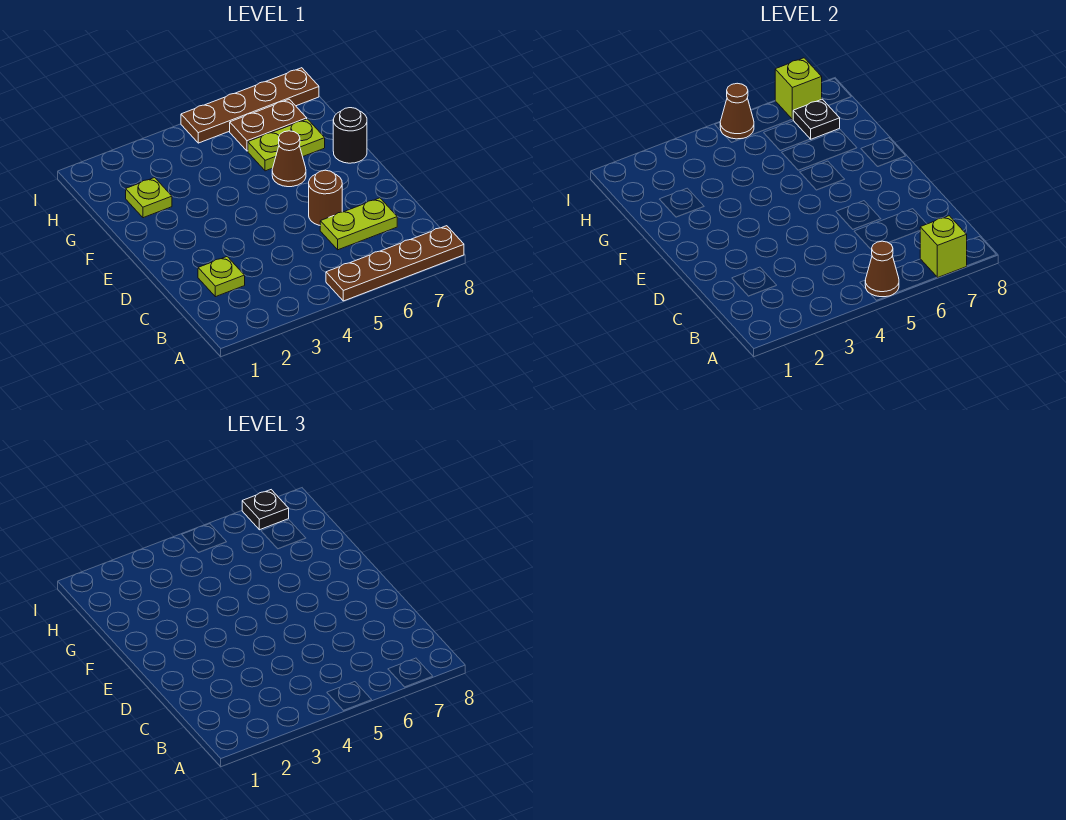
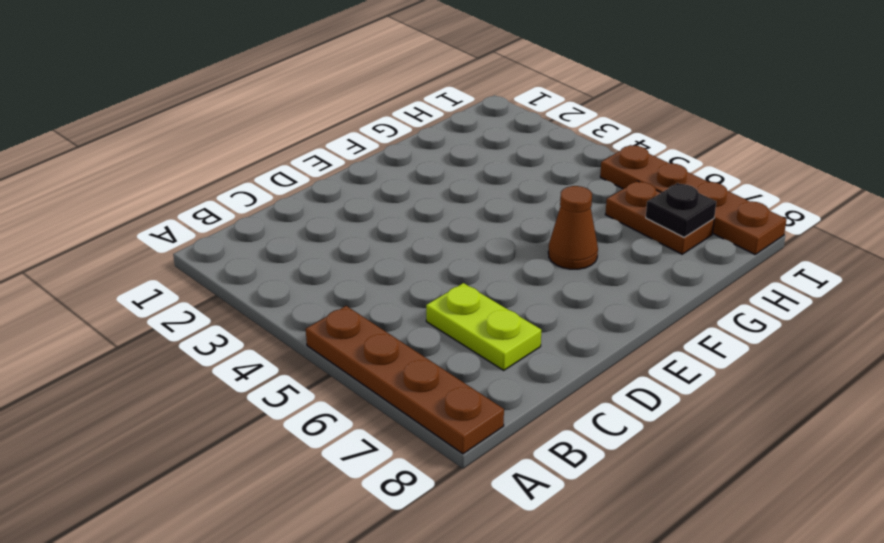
none -> lime plate C2 level 1
none -> brown round brick D6 level 1
none -> black round brick F8 level 1

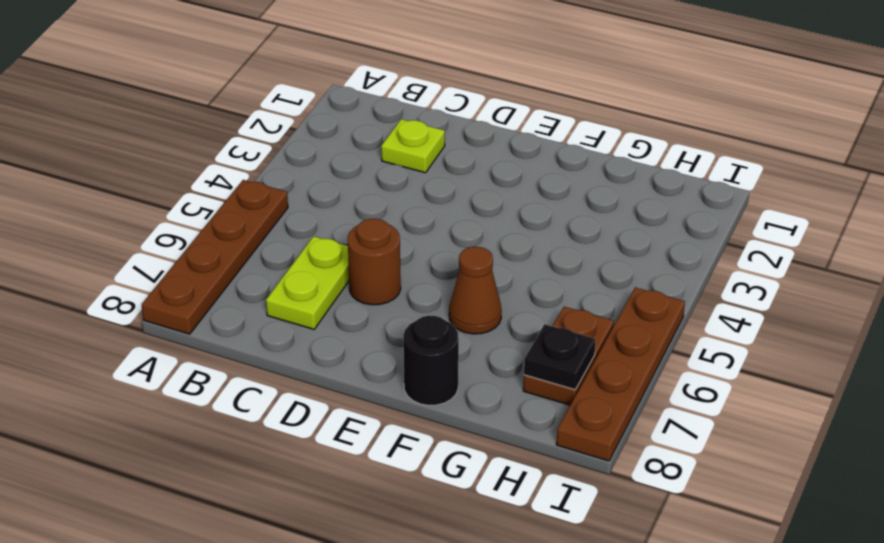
none -> lime plate G2 level 1
none -> lime plate G6:G7 level 1
none -> brown cone A5 level 2

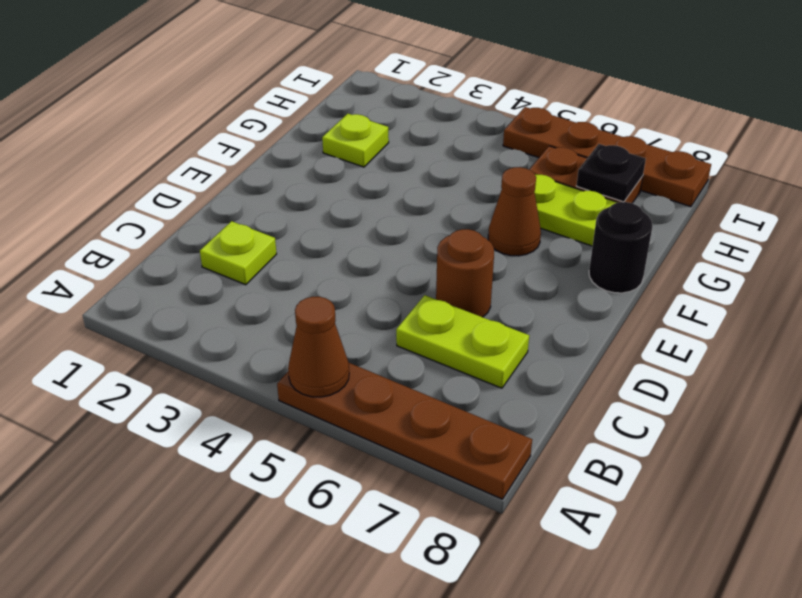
none -> lime brick A7 level 2
none -> brown cone I5 level 2
none -> lime brick I7 level 2

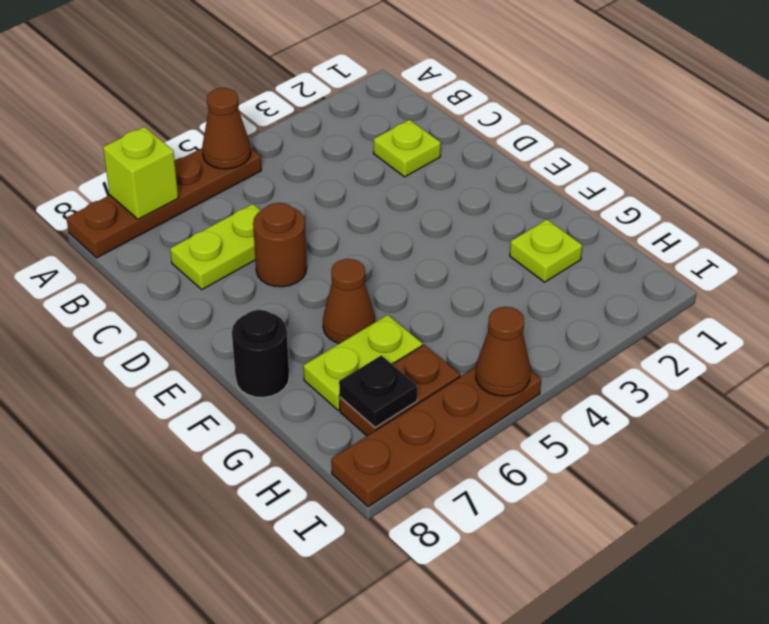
none -> lime brick I7 level 2
none -> black plate I7 level 3

